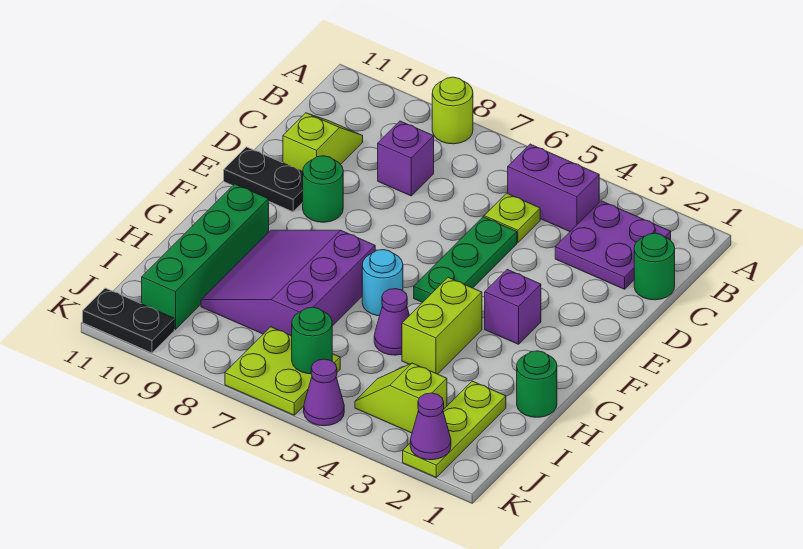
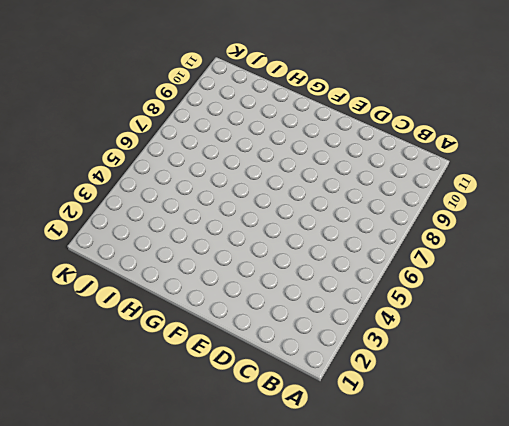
none -> lime round brick A8 level 1
none -> purple plate B2:C3 level 1
none -> purple brick B4:B5 level 1

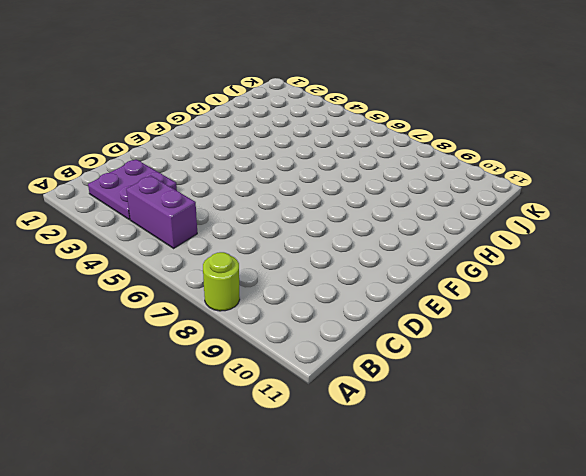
none -> green round brick C1 level 1
none -> lime plate C5 level 1
none -> purple brick C8 level 1

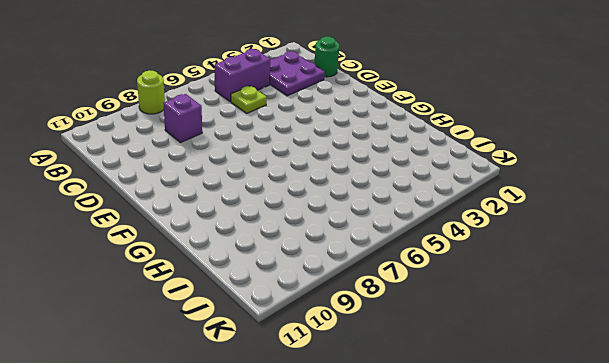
none -> lime slope C10:D10 level 1 top D
none -> green plate D5:F5 level 1
none -> green round brick E9 level 1

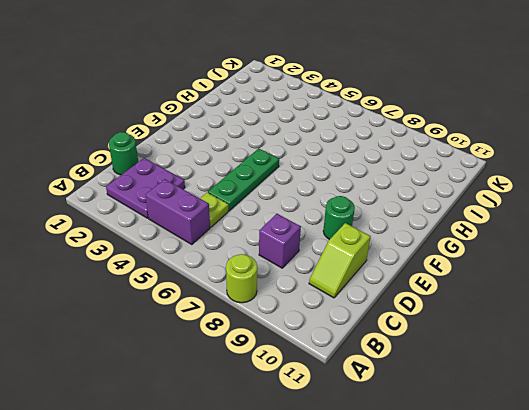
none -> black plate E10:E11 level 1
none -> purple brick F3 level 1
none -> lime brick G4:H4 level 1

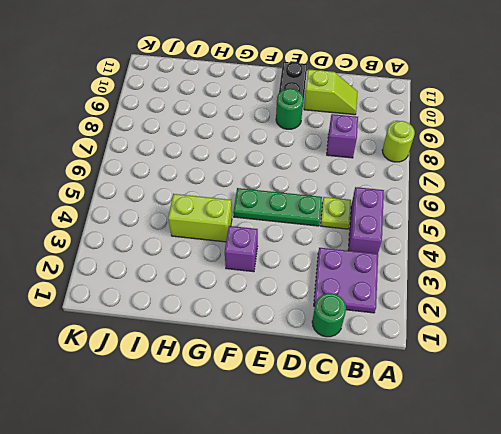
none -> cyan round brick G6 level 1
none -> purple slope G7:I9 level 1 top 7
none -> green brick G10:J10 level 1

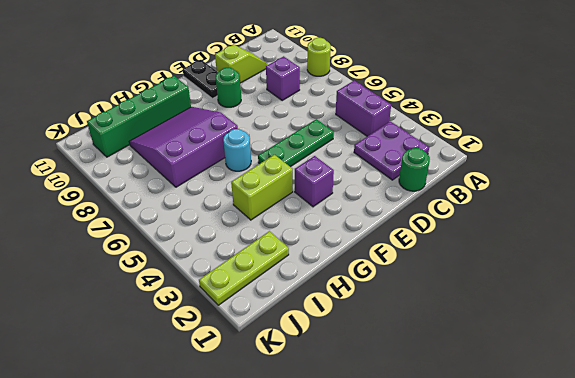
none -> lime plate C5 level 1
none -> green round brick H1 level 1
none -> purple cone H5 level 1

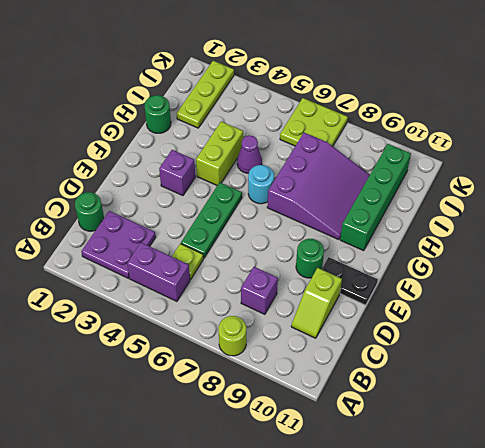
none -> lime slope J3:J4 level 1 top 3
none -> purple cone K5 level 1
none -> black plate K10:K11 level 1

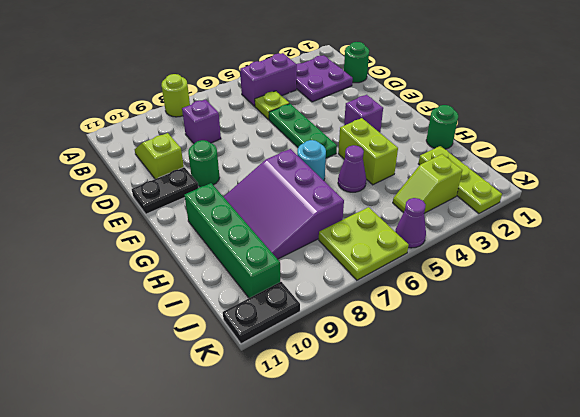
none -> green round brick J6 level 2
none -> purple cone K2 level 2

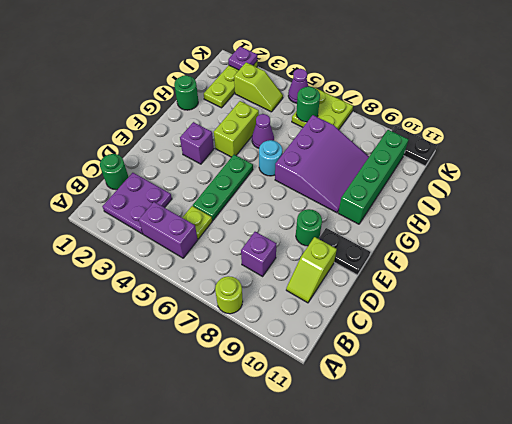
purple plate K2 level 2 -> purple cone K2 level 2

